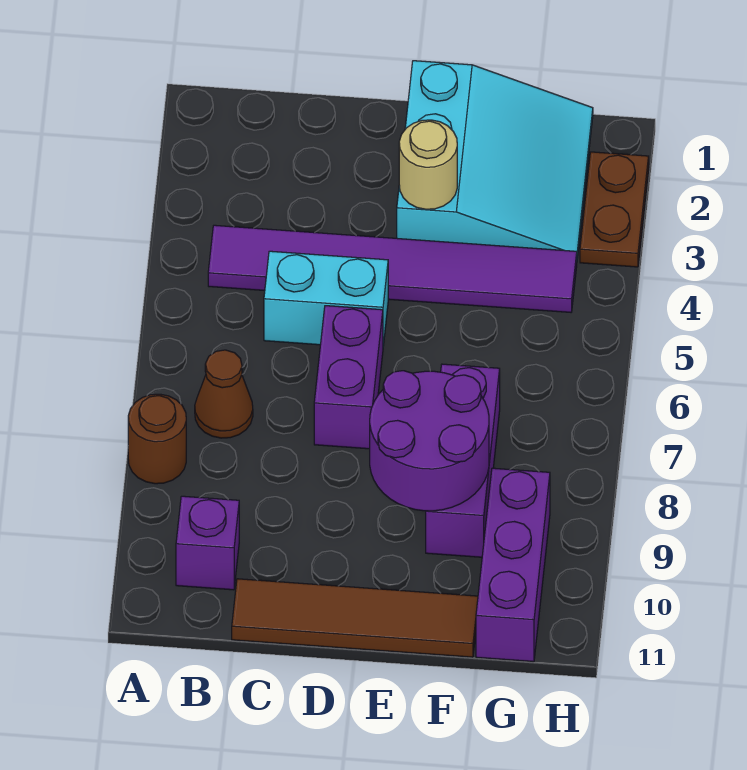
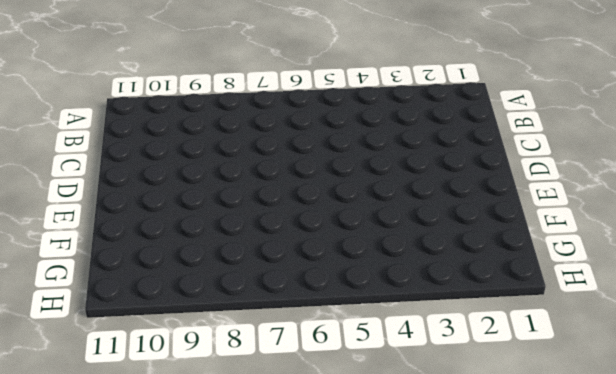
none -> brown round brick A8 level 1
none -> purple tile B4:G4 level 1
none -> brown cone B7 level 1

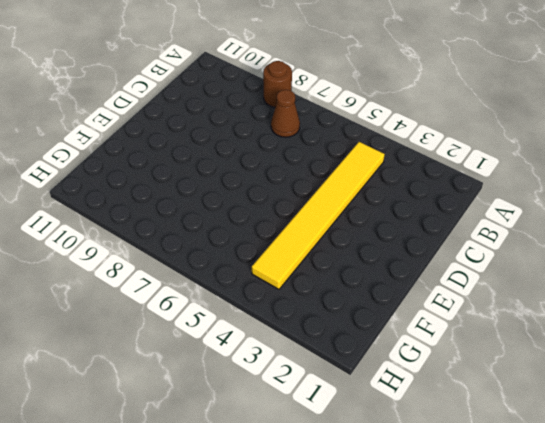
yellow tile B4:G4 level 1 -> purple tile B4:G4 level 1
none -> purple brick B10 level 1
none -> cyan brick C5:D5 level 1
none -> brown tile C11:F11 level 1

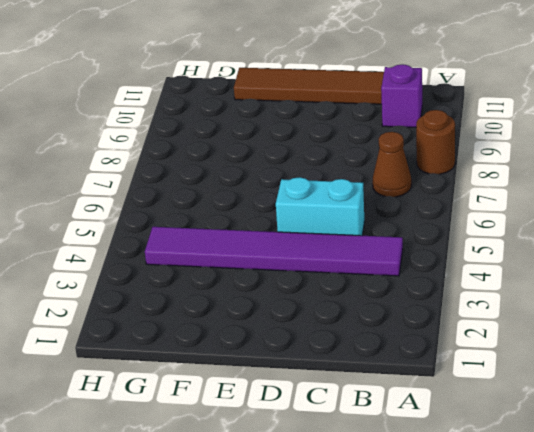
none -> purple brick D6:D7 level 1
none -> cyan slope E1:G3 level 1 top E
none -> purple brick F7:F9 level 1

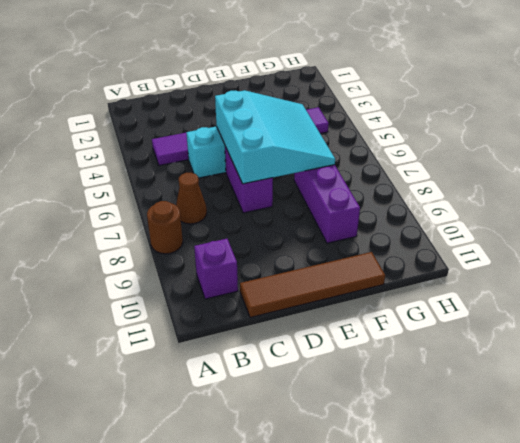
cyan slope D5:F7 level 2 top D -> cyan slope E1:G3 level 1 top E
none -> purple brick G9:G11 level 1
none -> brown plate H2:H3 level 1
none -> tan round brick E3 level 2

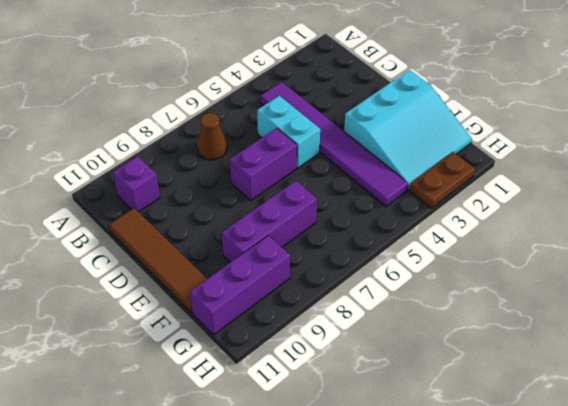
none -> brown round brick A8 level 1
none -> tan round brick E3 level 2
none -> purple round brick E8:F9 level 2

